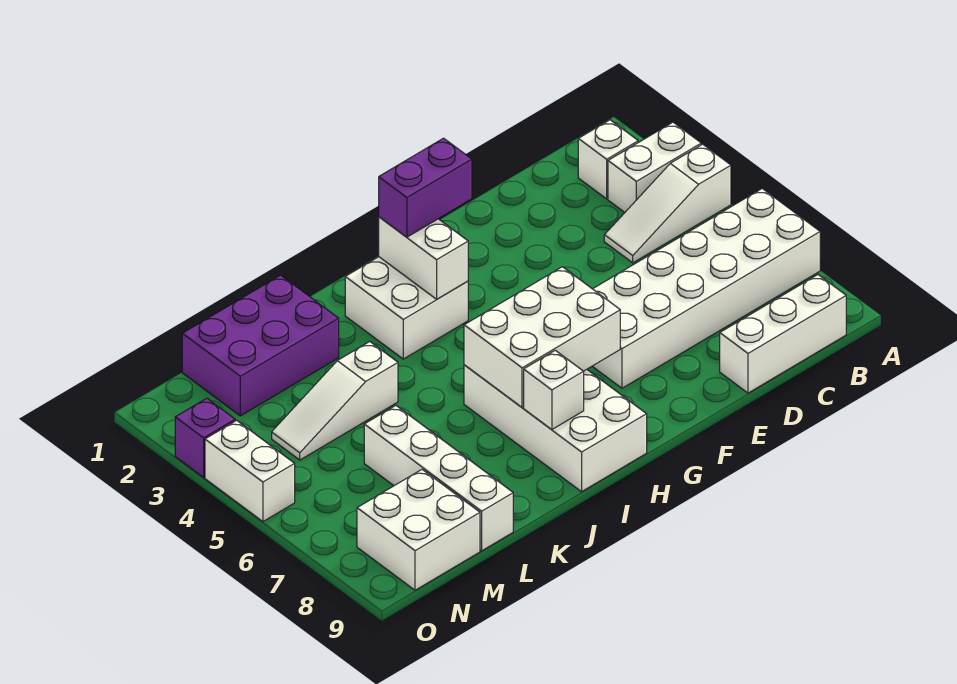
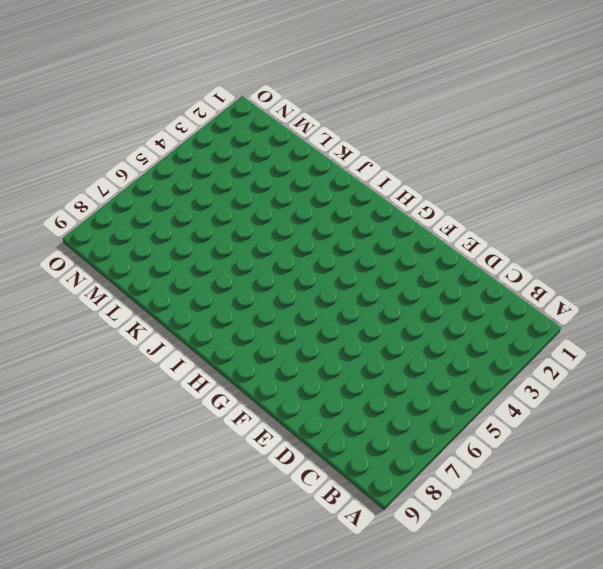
none -> white brick A3:B3 level 1
none -> white slope A4:C4 level 1 top A
none -> white brick A6:F7 level 1

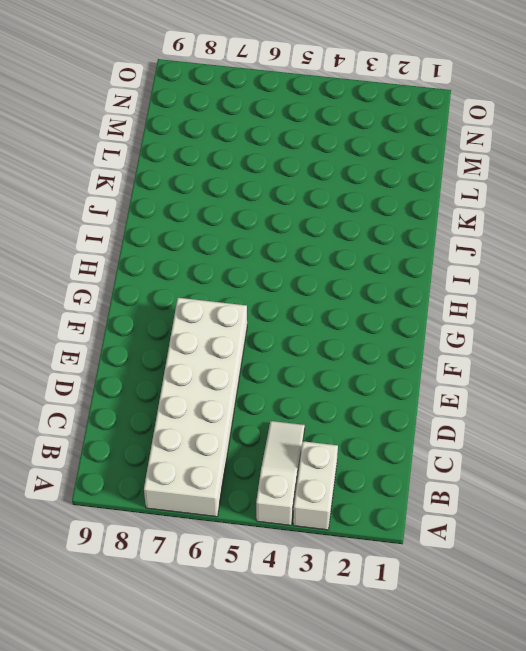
none -> white brick B2 level 1
none -> white brick B9:D9 level 1
none -> white brick H2:I3 level 1

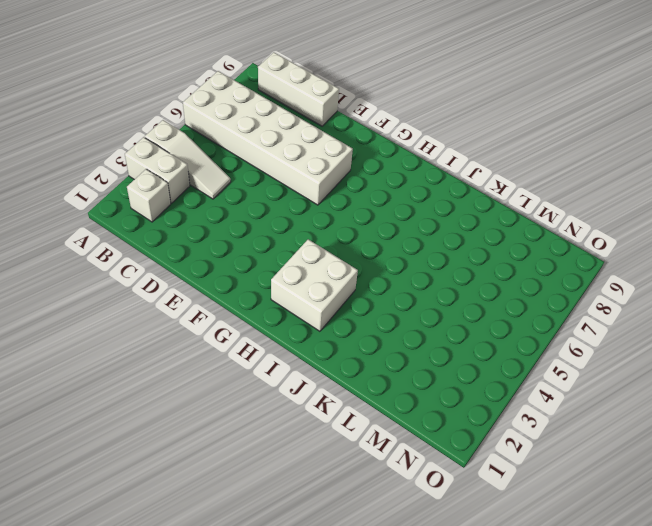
none -> white brick H6:I9 level 1
none -> purple brick K1:M2 level 1
none -> white slope K4:M4 level 1 top K

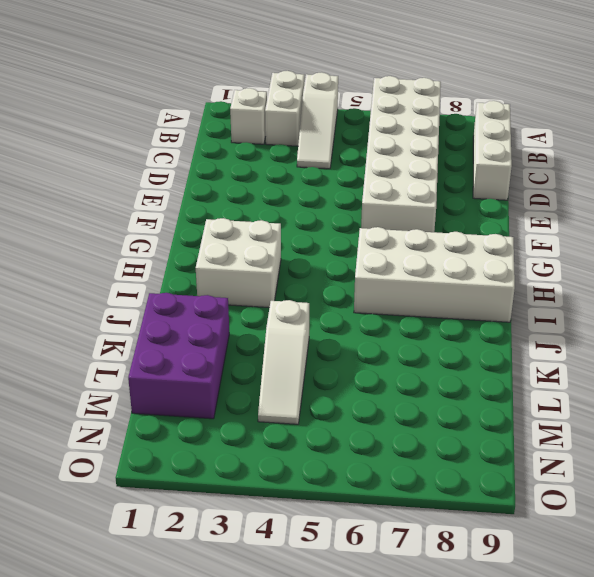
none -> white brick L6:L9 level 1
none -> white brick M8:N9 level 1
none -> purple brick O3 level 1

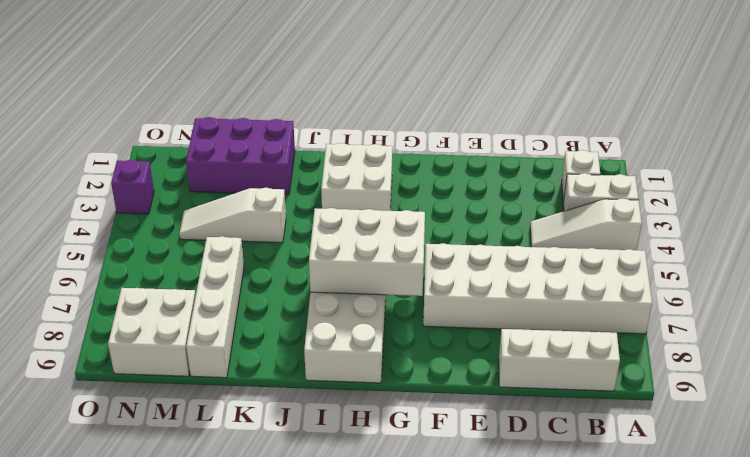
none -> white brick O4:O5 level 1
none -> white brick H2:H3 level 2
none -> white brick I8 level 2

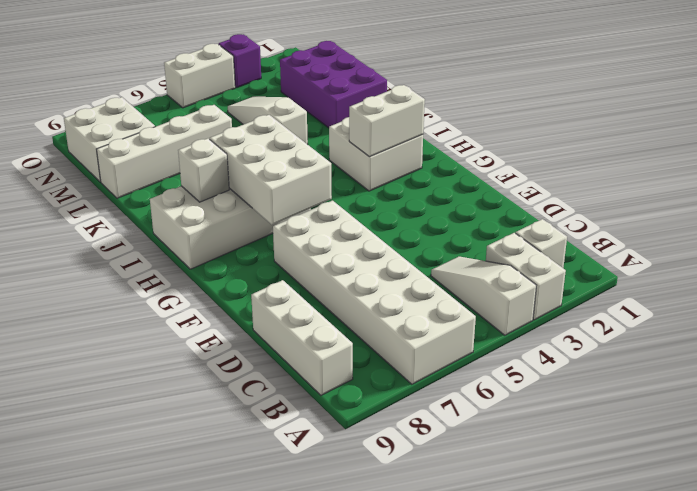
none -> purple brick G2:H2 level 3

